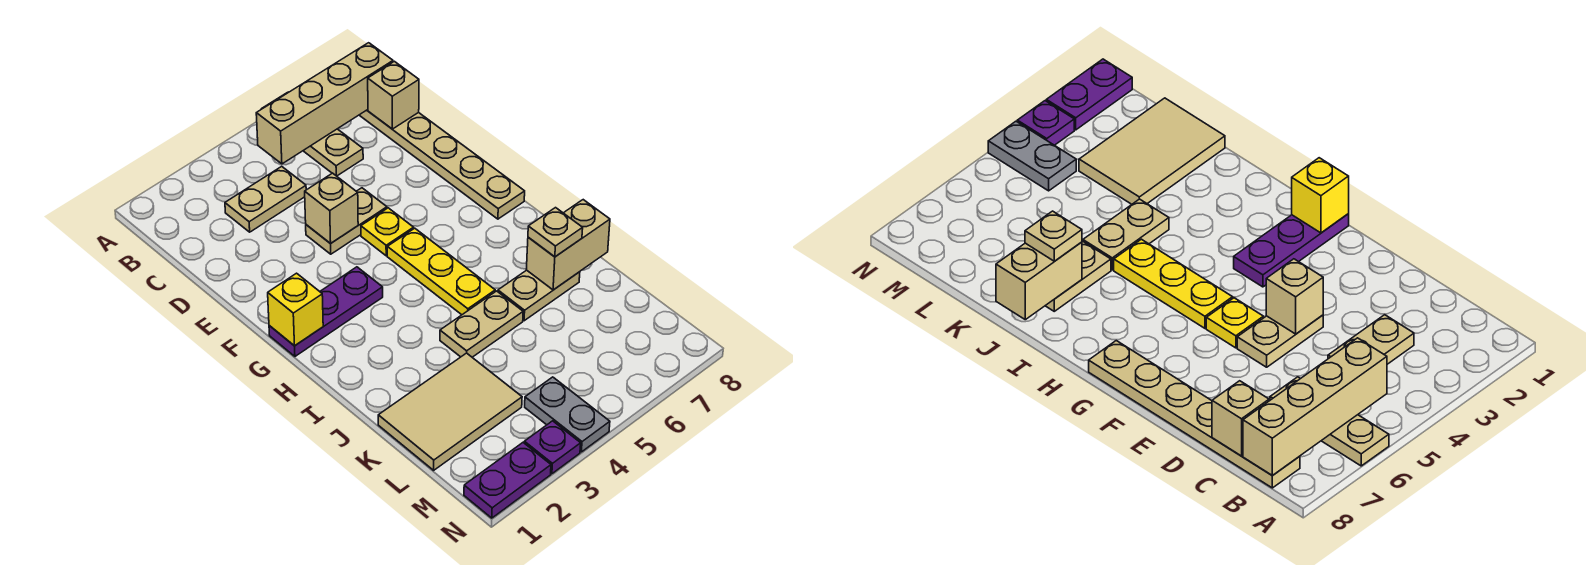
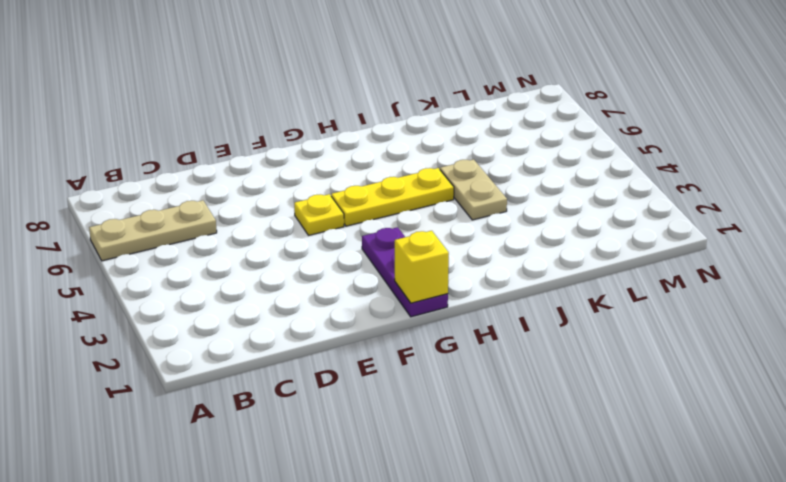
none -> tan plate B8:G8 level 1
none -> tan plate C3:C4 level 1
none -> tan plate E4:E5 level 1

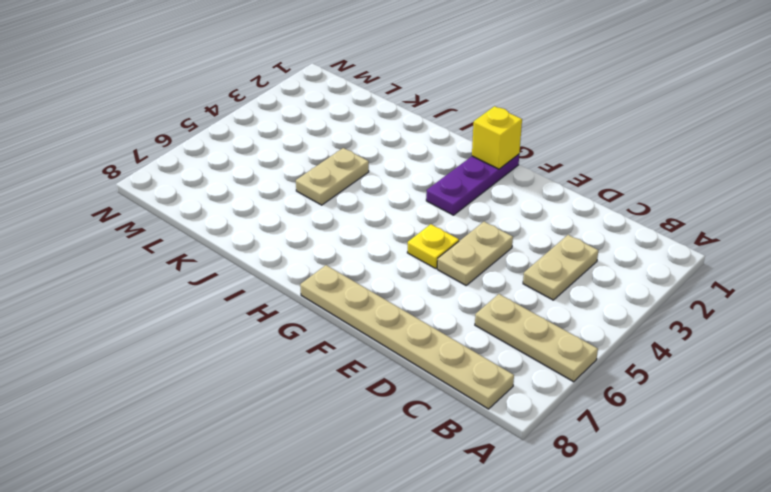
none -> yellow plate G5:I5 level 1
none -> tan plate J6:J7 level 1
none -> tan tile K1:L3 level 1

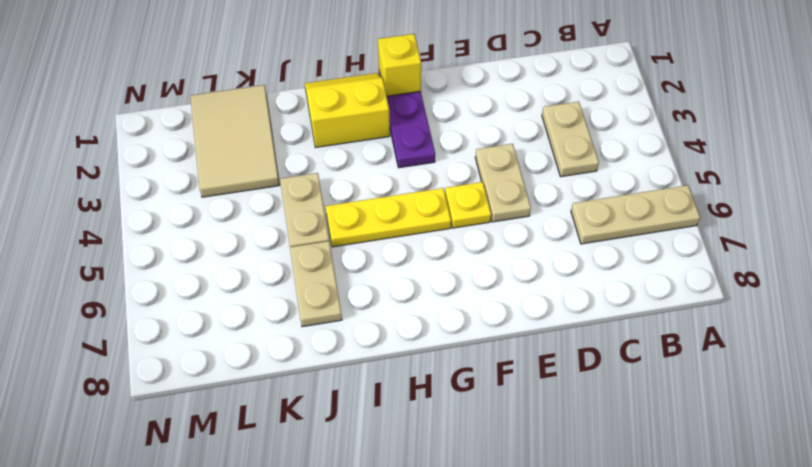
yellow slope H1:I2 level 1 top 2 -> none
none -> tan plate B8:G8 level 1
none -> grey plate M4:N4 level 1
none -> purple plate N1:N2 level 1

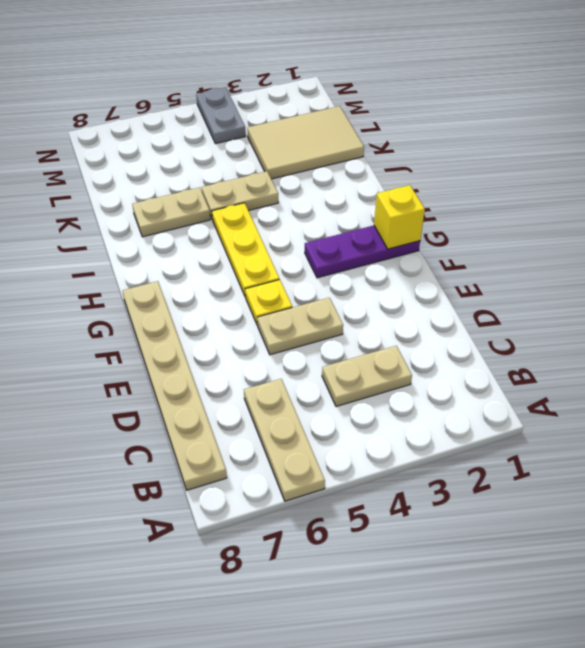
none -> purple plate N1:N2 level 1
none -> purple plate N3 level 1
none -> tan brick B5:B8 level 2

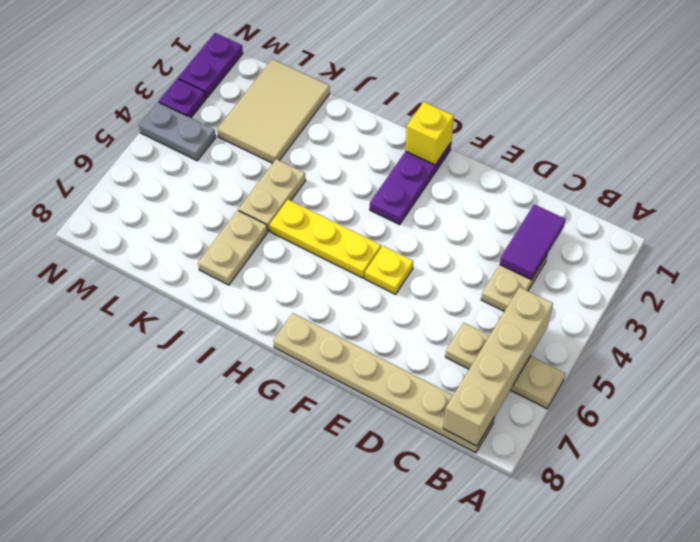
purple tile C2:C3 level 2 -> none
none -> tan plate E4:E5 level 1
none -> tan brick C8 level 2
none -> tan brick E4 level 2

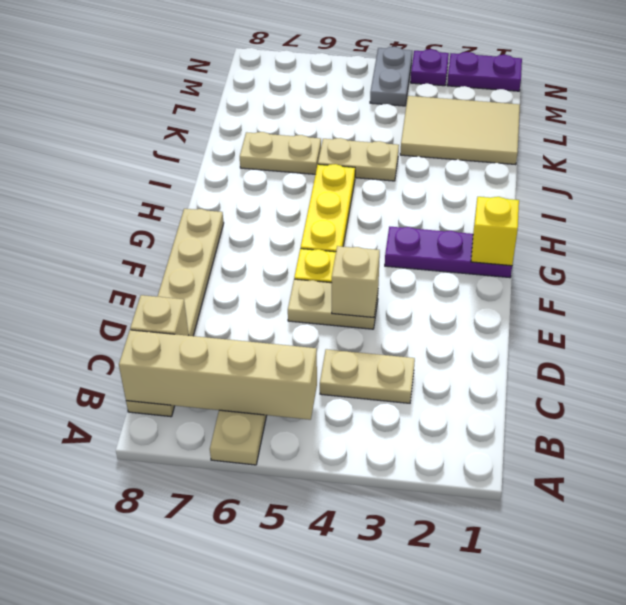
none -> tan brick J7:J8 level 2
none -> tan plate J7 level 3

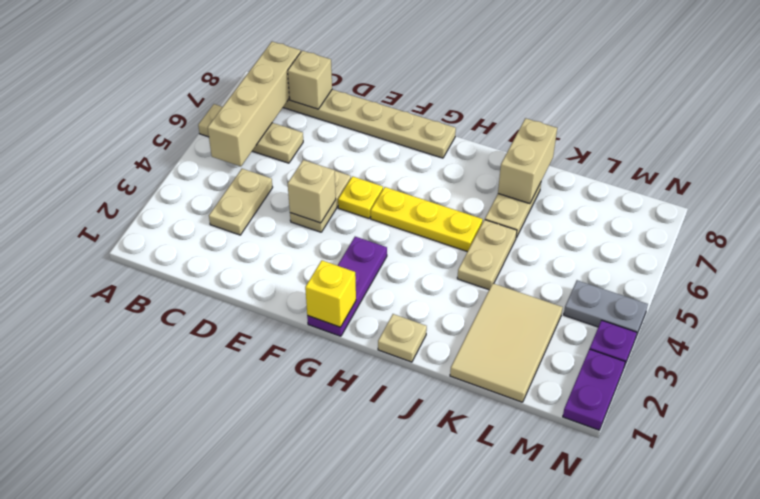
tan plate I1 level 1 -> tan plate J7 level 3

